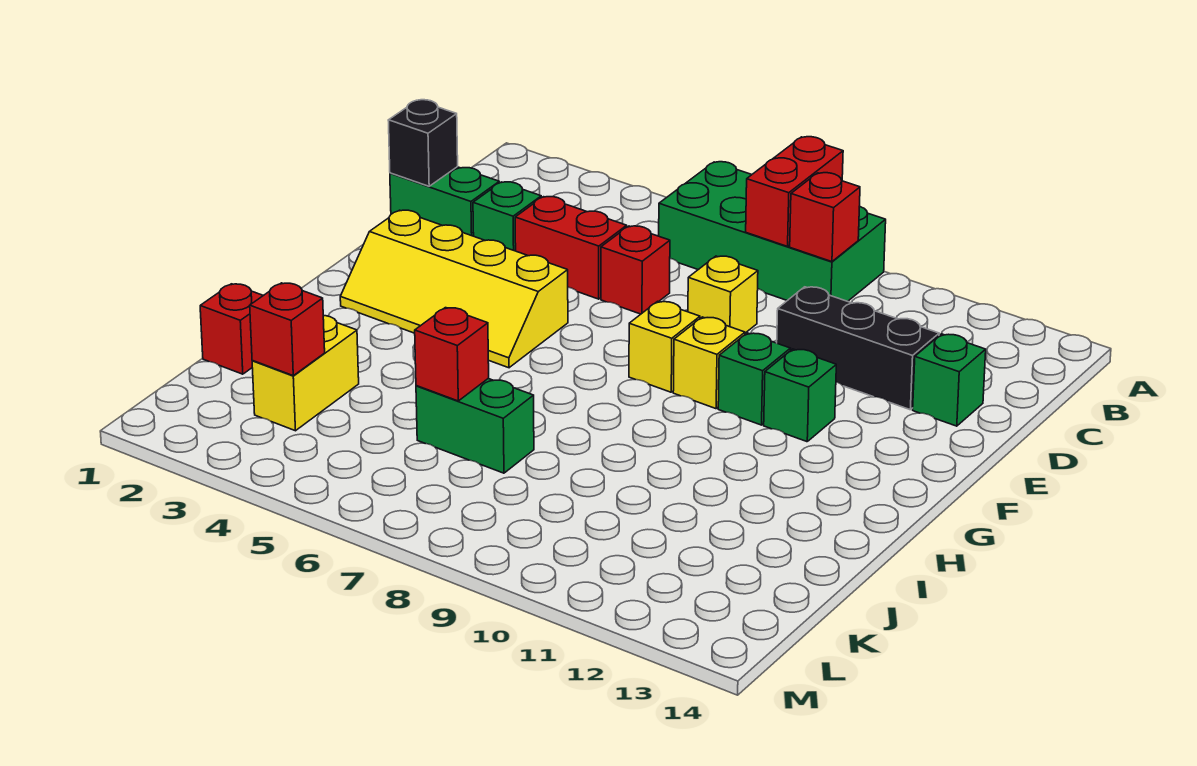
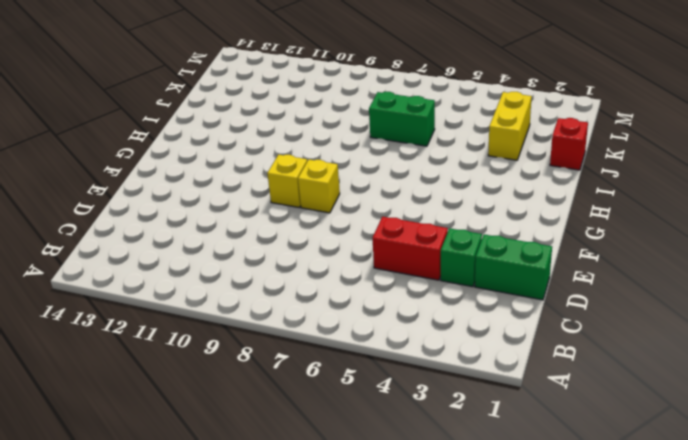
none -> green brick A6:B9 level 1
none -> red brick D6 level 1
none -> yellow brick D8 level 1

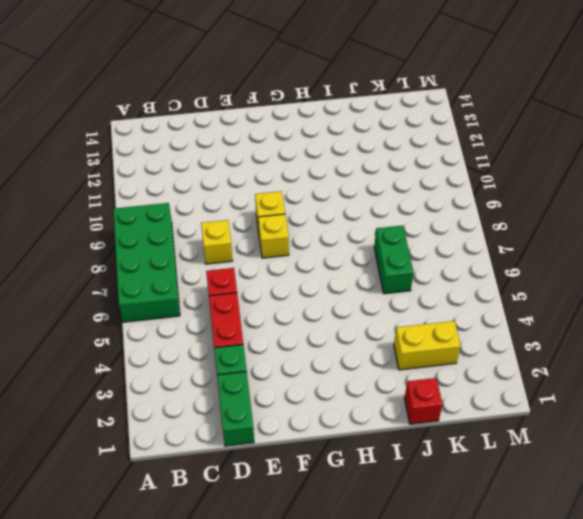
none -> black brick D10:D12 level 1
none -> green brick D13 level 1
none -> yellow slope F2:G5 level 1 top F

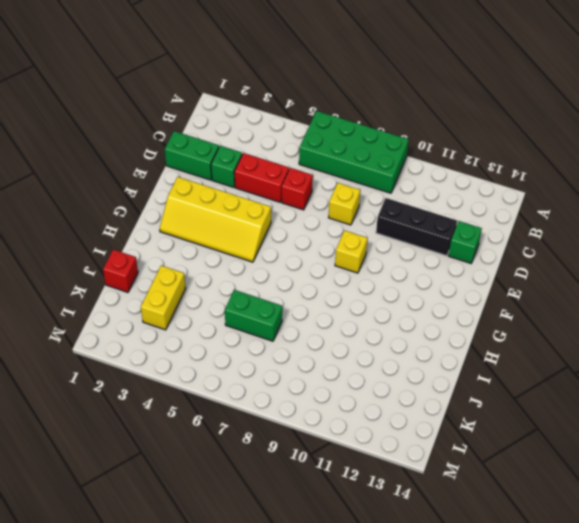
none -> yellow brick F8 level 1
none -> green brick F10 level 1
none -> green brick F11 level 1

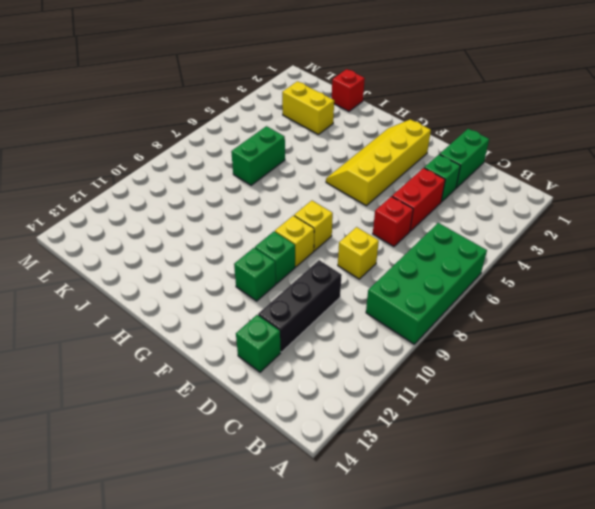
none -> red brick A8:B8 level 2
none -> red brick B9 level 2
none -> black brick D1 level 2

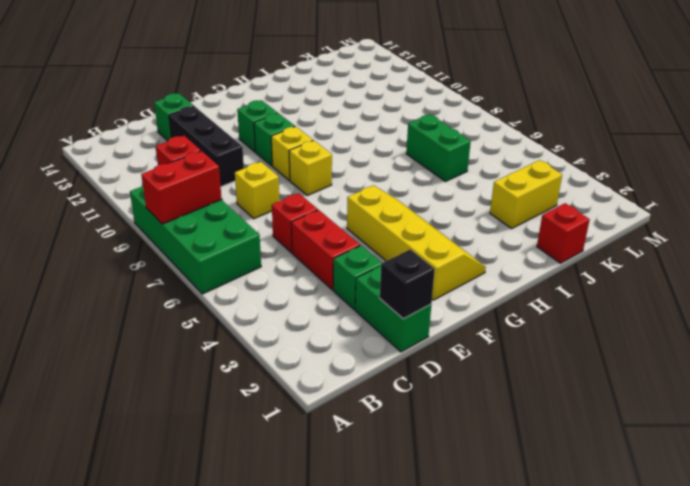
none -> red brick J6 level 2
none -> red brick K3 level 2

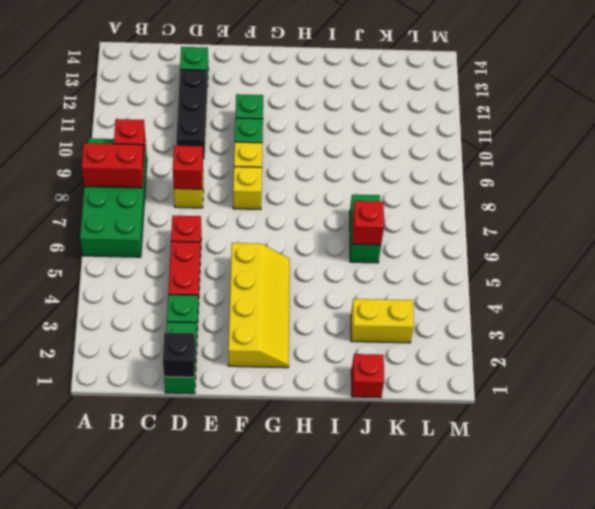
red brick D8 level 2 -> red brick K3 level 2

